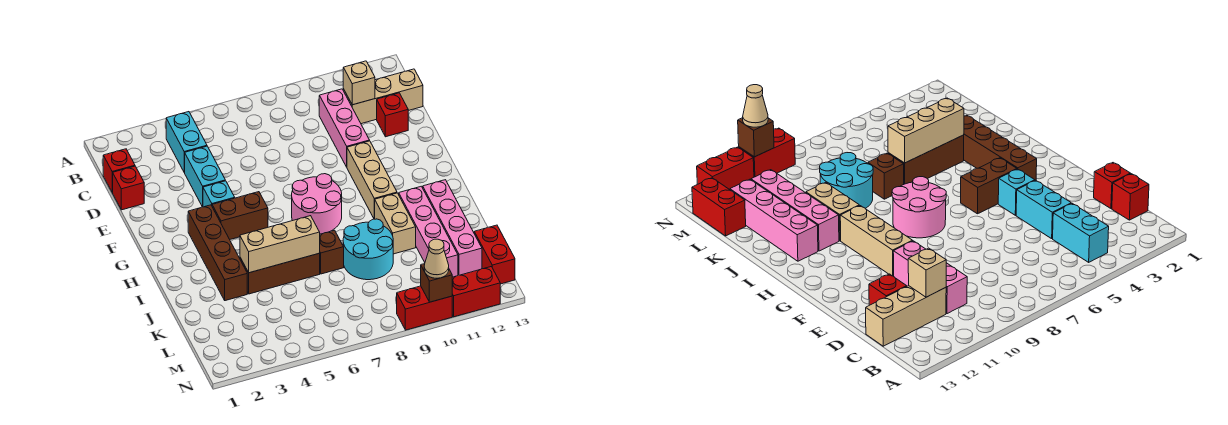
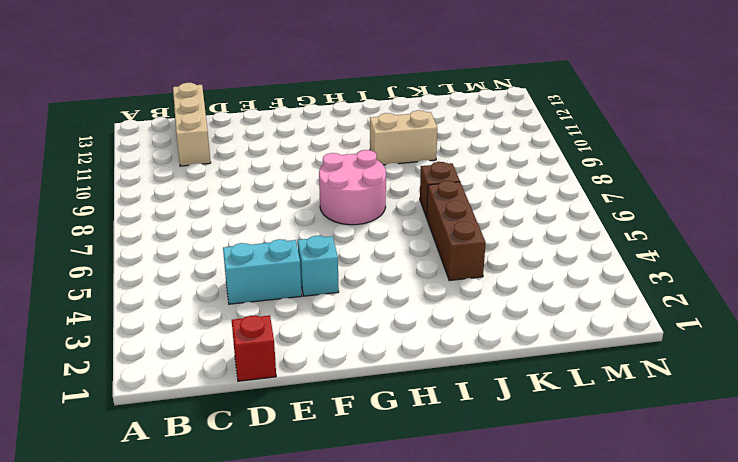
none -> cyan brick B4:C4 level 1
none -> red brick C1 level 1
none -> pink brick C10:E10 level 1

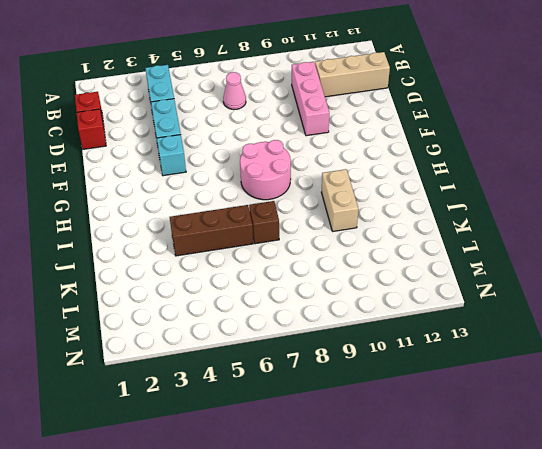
pink cone C7 level 1 -> none
none -> red brick D12 level 1
none -> tan brick F10:H10 level 1
none -> brown brick G3:J3 level 1

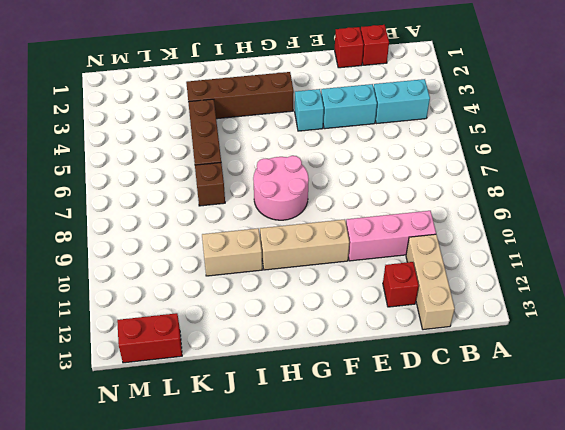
none -> brown brick G4:G5 level 1
none -> pink brick I11:L11 level 1
none -> pink brick I12:L12 level 1

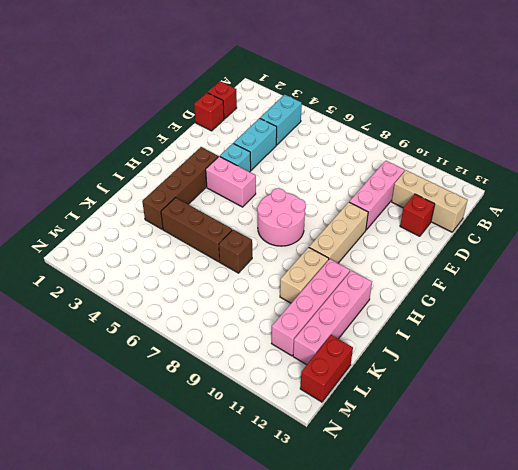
pink brick G4:G5 level 1 -> brown brick G4:G5 level 1
none -> cyan round brick J8:K9 level 1
none -> red brick N9:N10 level 1
none -> red brick N11:N12 level 1

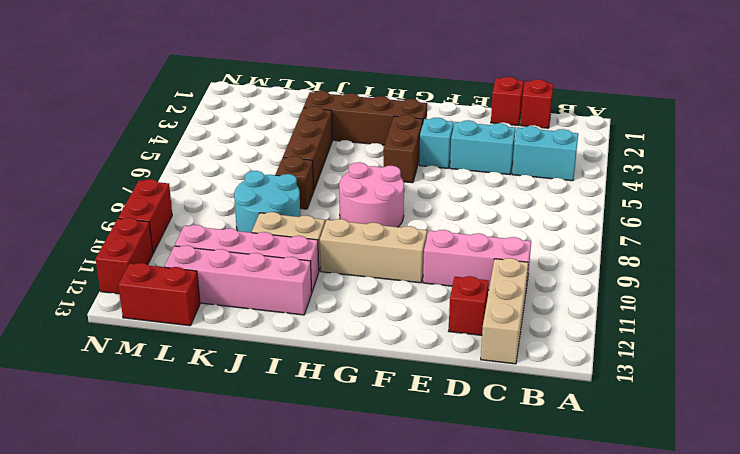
none -> tan brick C11 level 2
none -> tan brick J4:J6 level 2
none -> brown brick N10 level 2

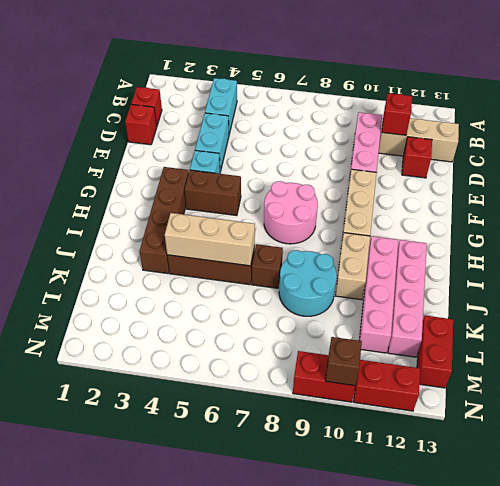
red brick C11 level 2 -> tan brick C11 level 2
none -> tan cone N10 level 3

